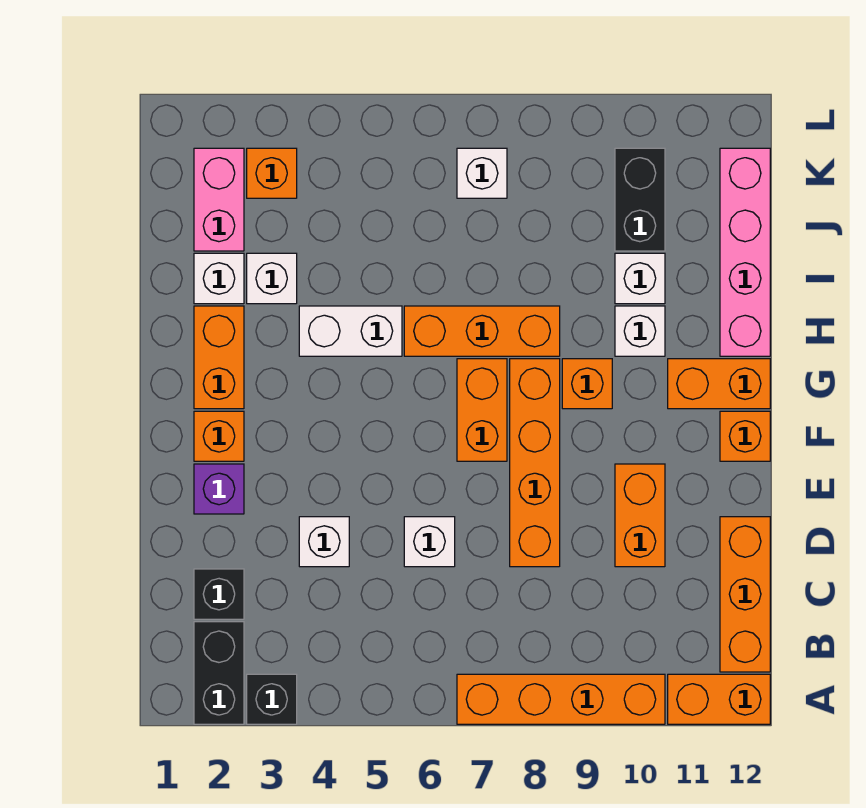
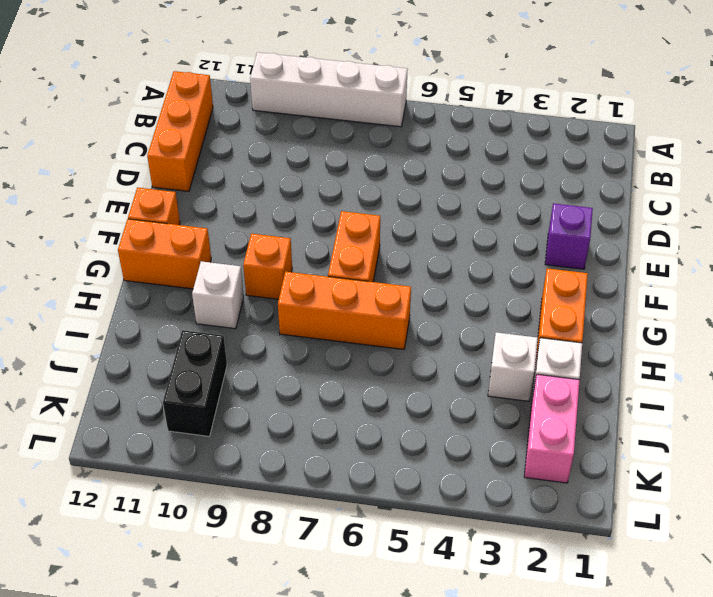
white brick A7:A10 level 1 -> orange brick A7:A10 level 1
none -> black brick A2:B2 level 1
none -> black brick A3 level 1
none -> orange brick A11:A12 level 1

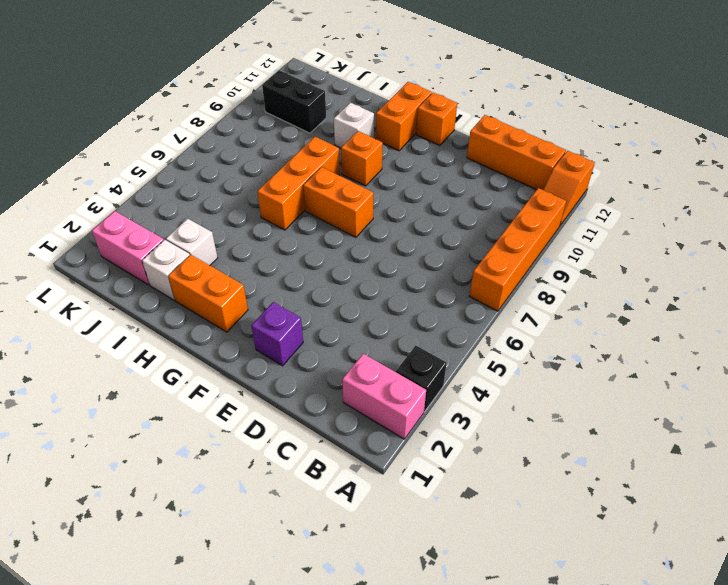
pink brick A2:B2 level 1 -> black brick A2:B2 level 1
orange slope A11:A12 level 1 top 12 -> orange brick A11:A12 level 1
none -> black brick C2 level 1
none -> white brick D4 level 1
none -> white brick D6 level 1

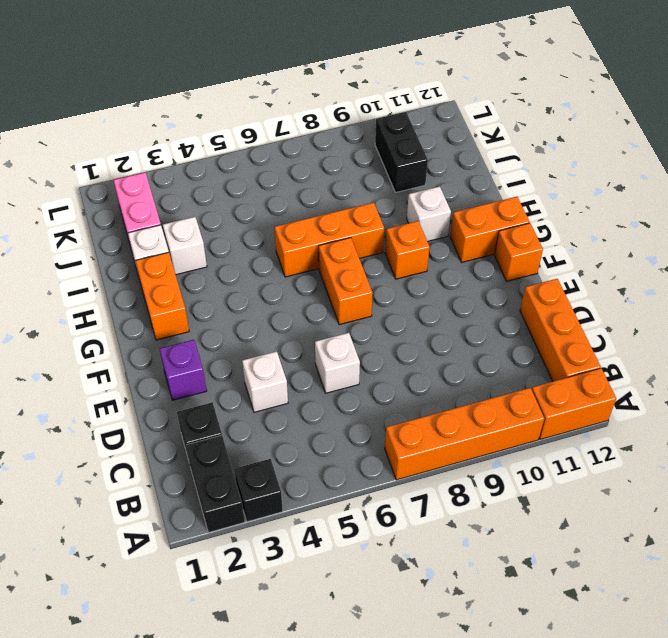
none -> orange brick D8:G8 level 1
none -> orange brick D10:E10 level 1
none -> orange brick F2 level 1

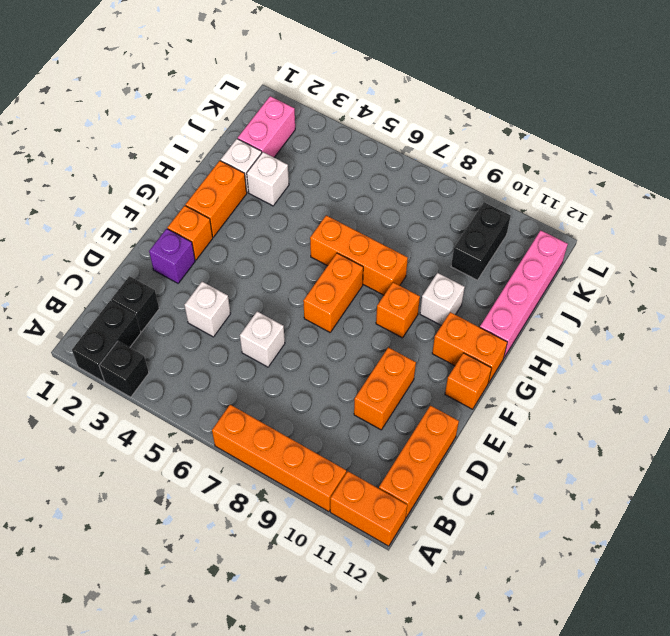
none -> orange brick D8:G8 level 1
none -> white brick H4:H5 level 1
none -> white brick I10 level 1

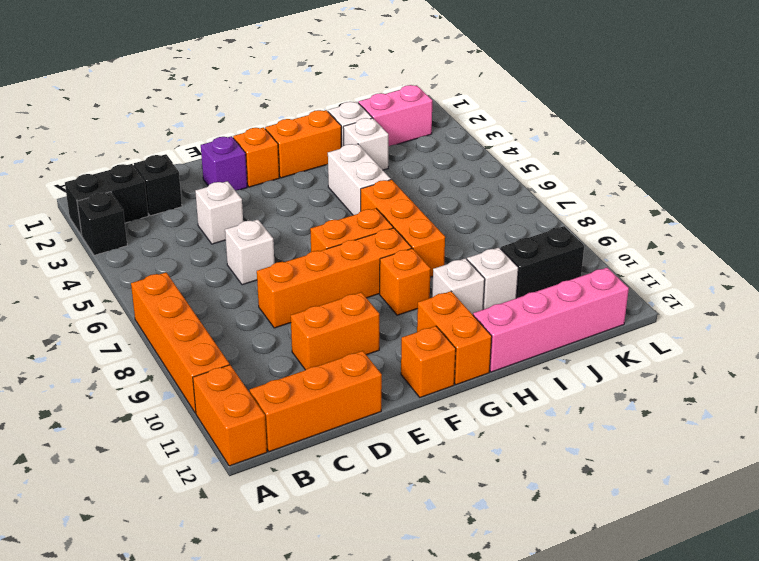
none -> orange brick K3 level 1
none -> white brick K7 level 1

